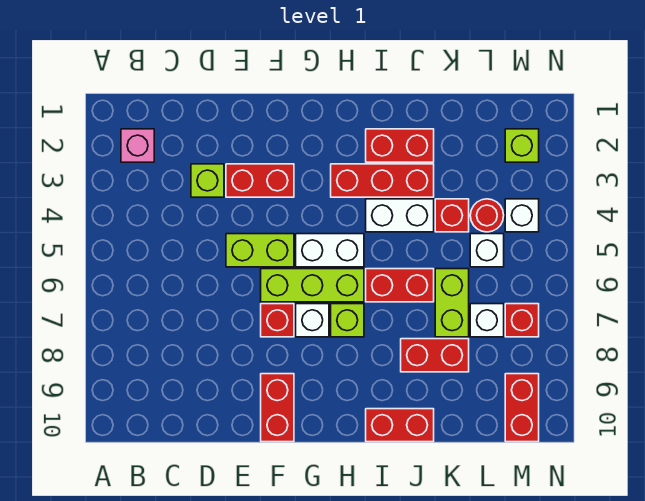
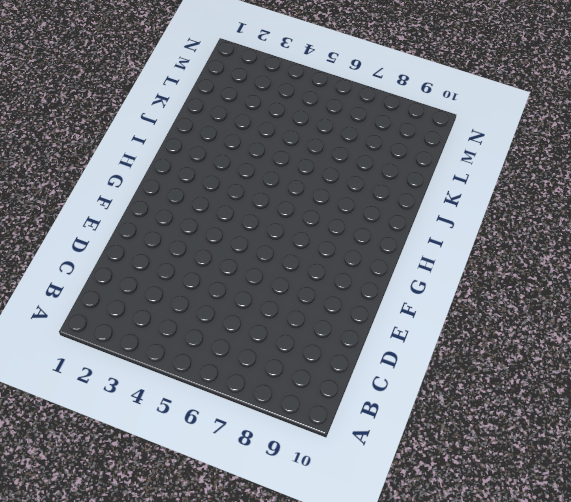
none -> pink brick B2 level 1
none -> lime brick D3 level 1
none -> red brick E3:F3 level 1

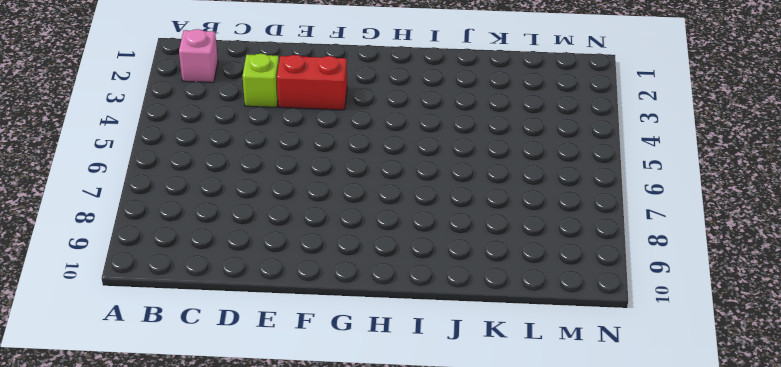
none -> lime brick E5:F5 level 1
none -> lime brick F6:H6 level 1
none -> red brick F7 level 1

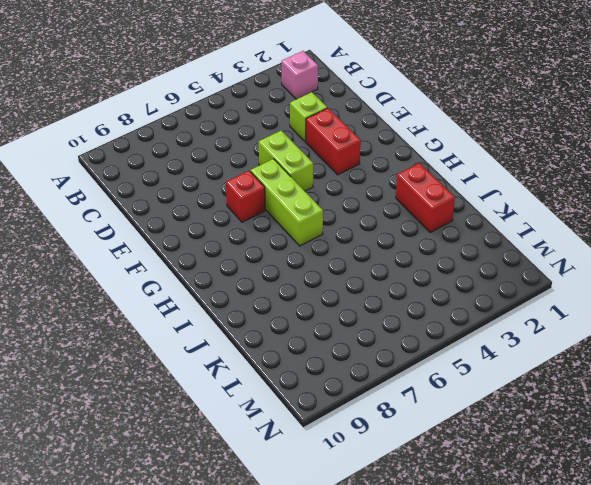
none -> red brick F9:F10 level 1
none -> white brick G5:H5 level 1
none -> white brick G7 level 1

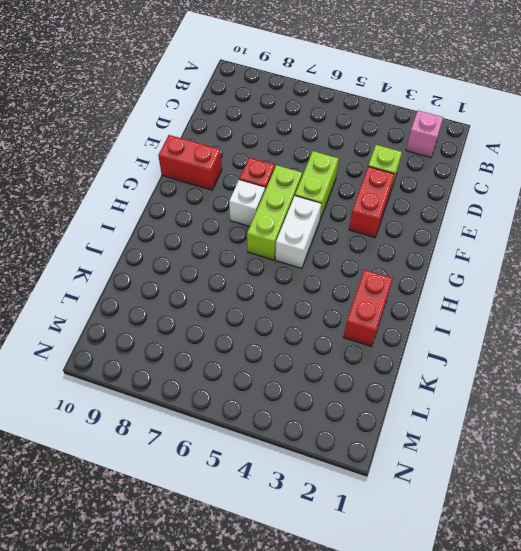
none -> red brick H3:J3 level 1
none -> lime brick H7 level 1
none -> white brick I4:J4 level 1

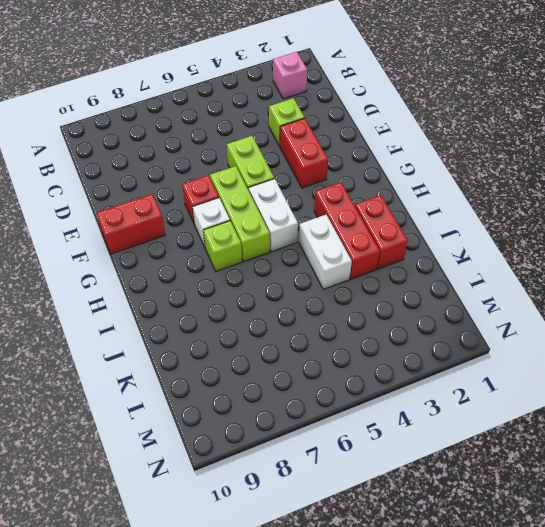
none -> red brick I6:J6 level 1
none -> red brick I10:J10 level 1
none -> red brick J8:K8 level 1

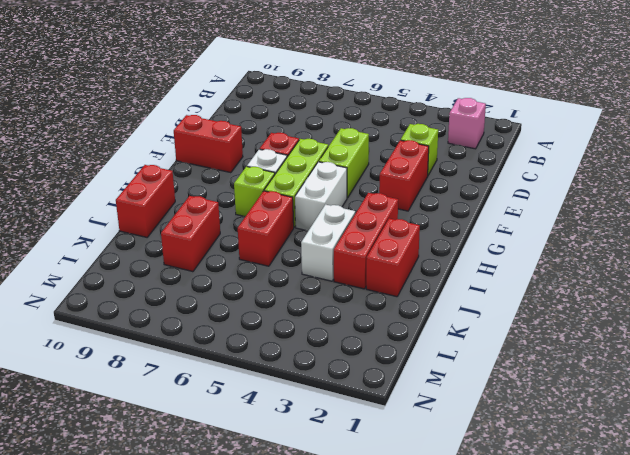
none -> red brick K4 level 1
none -> lime brick K6:K7 level 1
none -> red round brick L4 level 1

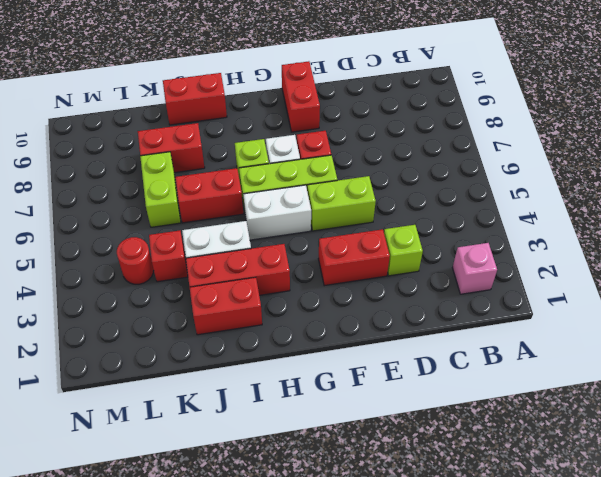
none -> white brick L5 level 1
none -> white brick L7 level 1
none -> lime brick M2 level 1

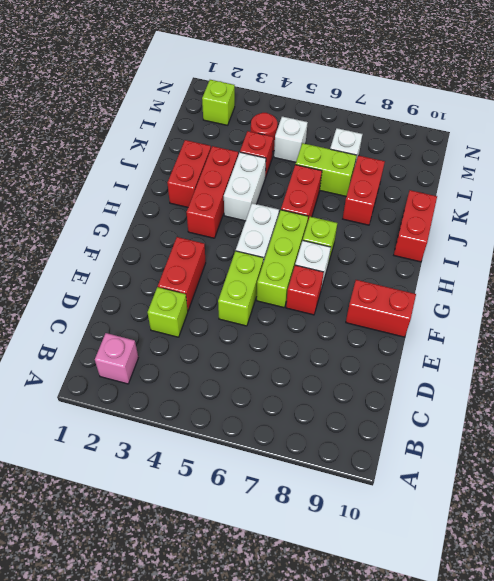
none -> white brick M4 level 1
none -> red brick M7 level 1
none -> red brick M9:M10 level 1

